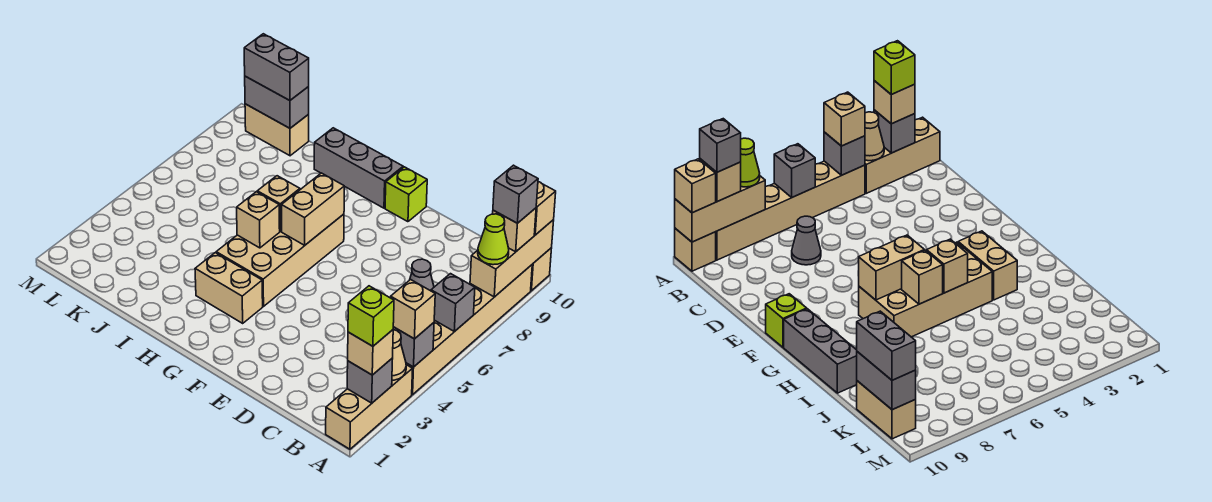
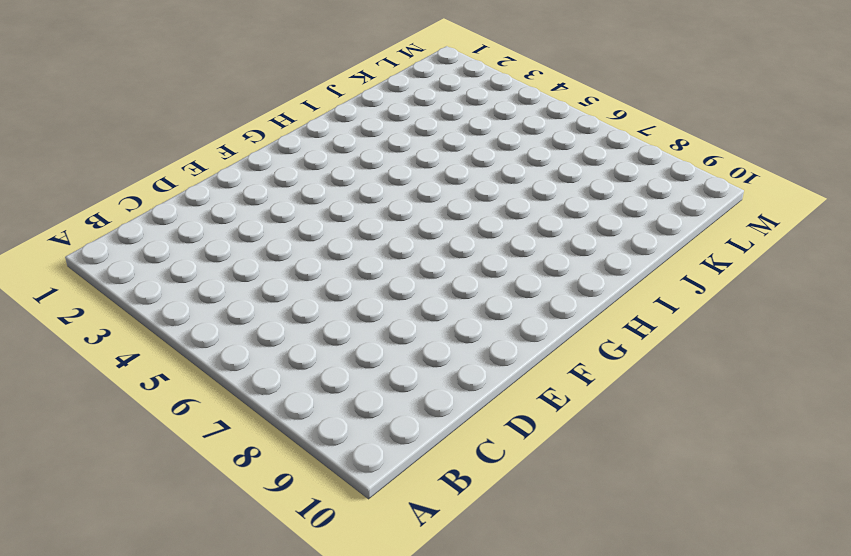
none -> tan brick A1:A3 level 1
none -> tan brick A4:A9 level 1
none -> tan brick A10 level 1

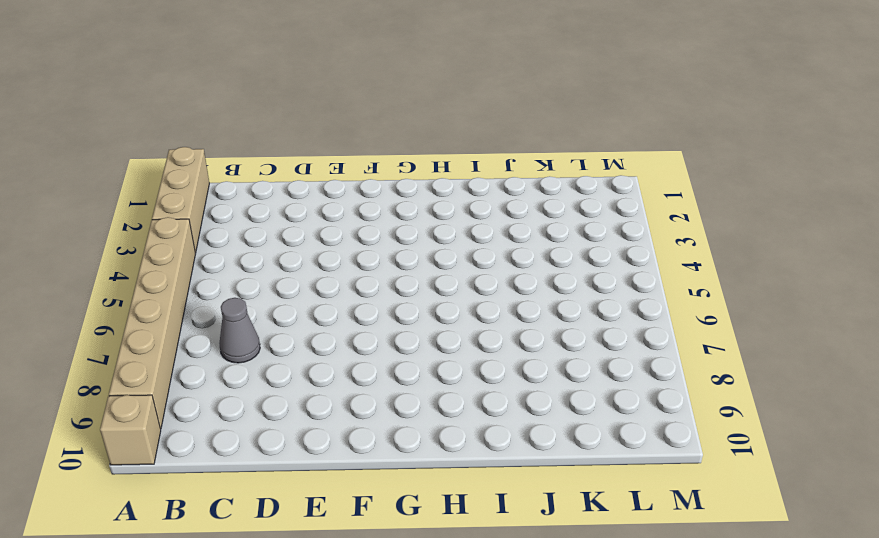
none -> lime brick F10 level 1
none -> tan brick G3:H3 level 1
none -> tan brick G4:H7 level 1

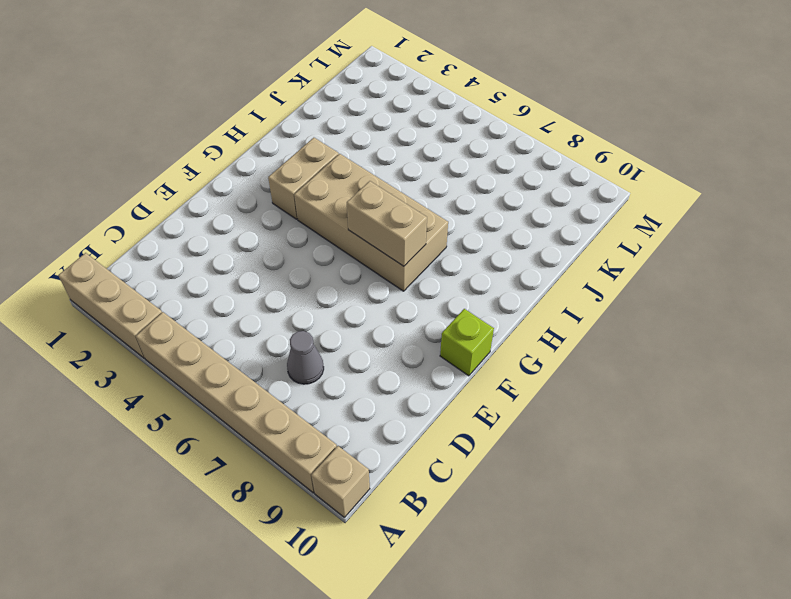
none -> grey brick G10:I10 level 1
none -> tan brick K10:L10 level 1
none -> grey brick A2 level 2

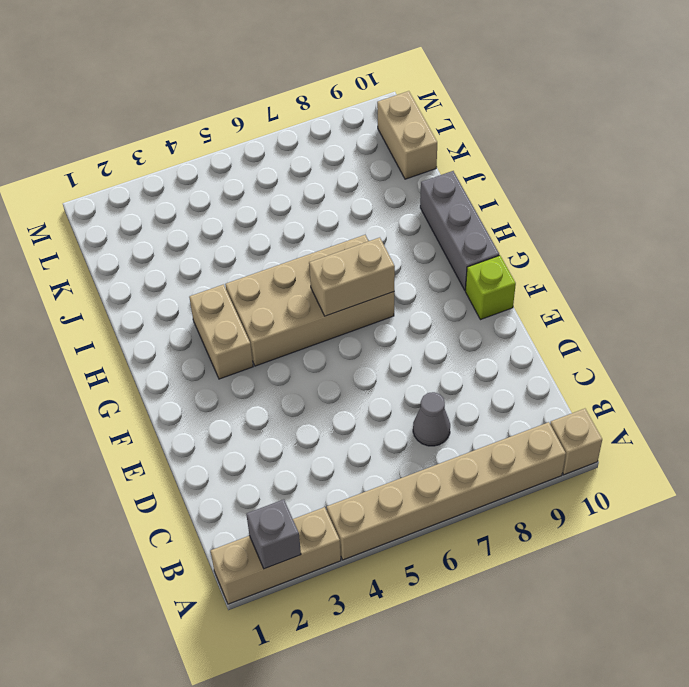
none -> tan cone A3 level 2
none -> grey brick A4 level 2
none -> grey brick A6 level 2

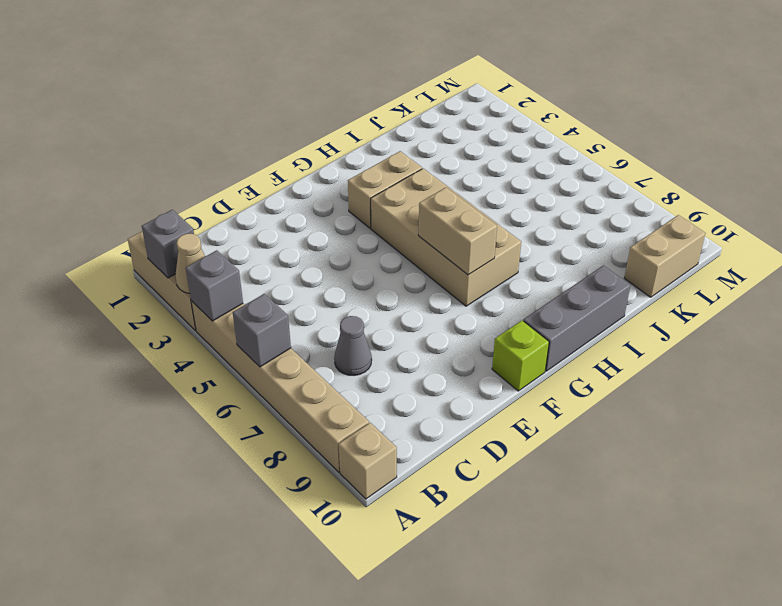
none -> tan brick A8:A10 level 2
none -> tan brick H5 level 2
none -> tan brick H6 level 2

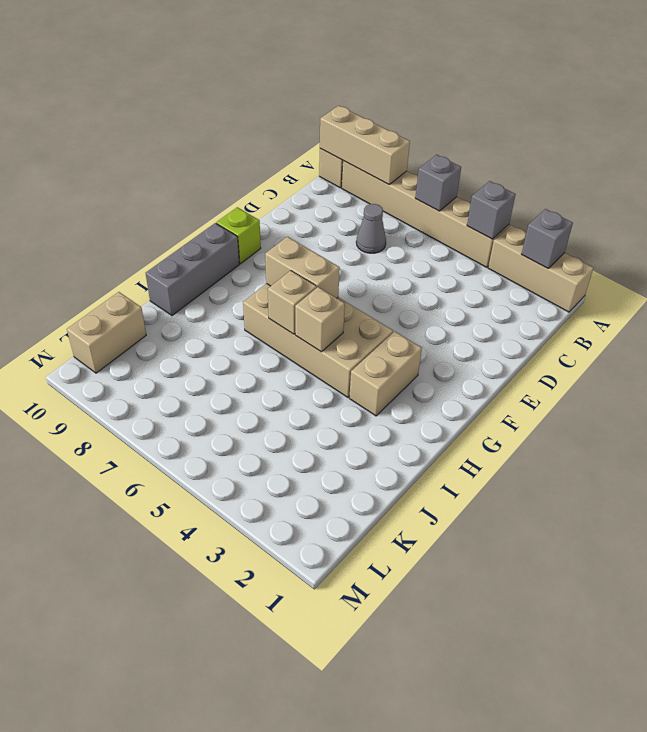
none -> tan cone A3 level 2
none -> grey brick K10:L10 level 2
none -> tan brick A2 level 3

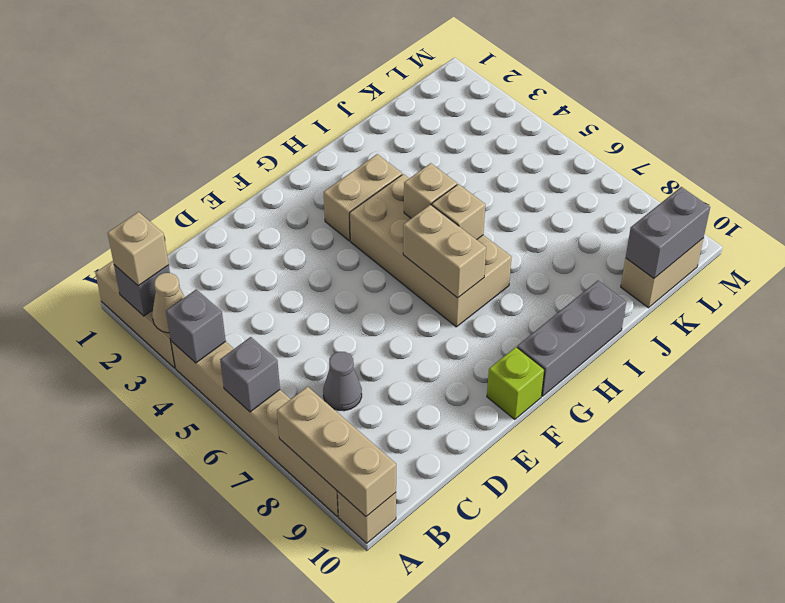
none -> tan brick A4 level 3
none -> lime cone A8 level 3
none -> tan brick A9 level 3

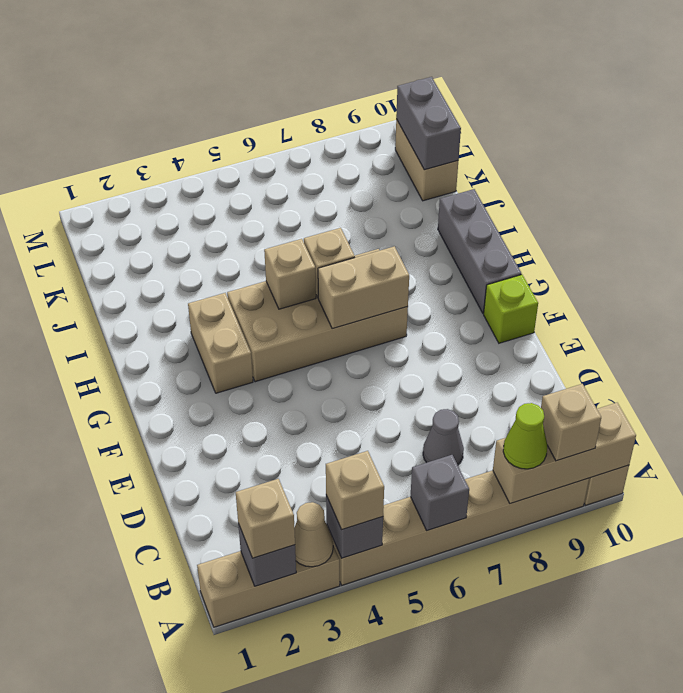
none -> tan brick A10 level 3
none -> grey brick K10:L10 level 3
none -> lime brick A2 level 4

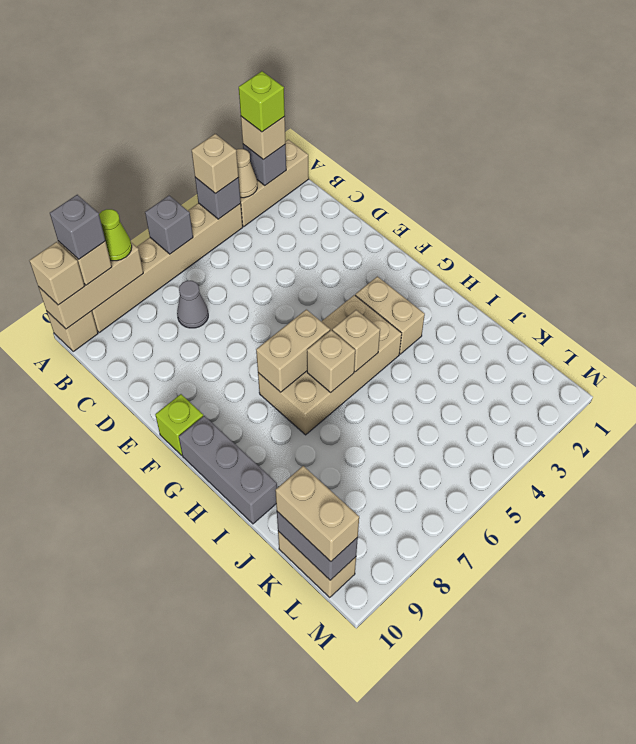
tan brick K10:L10 level 3 -> grey brick K10:L10 level 3

